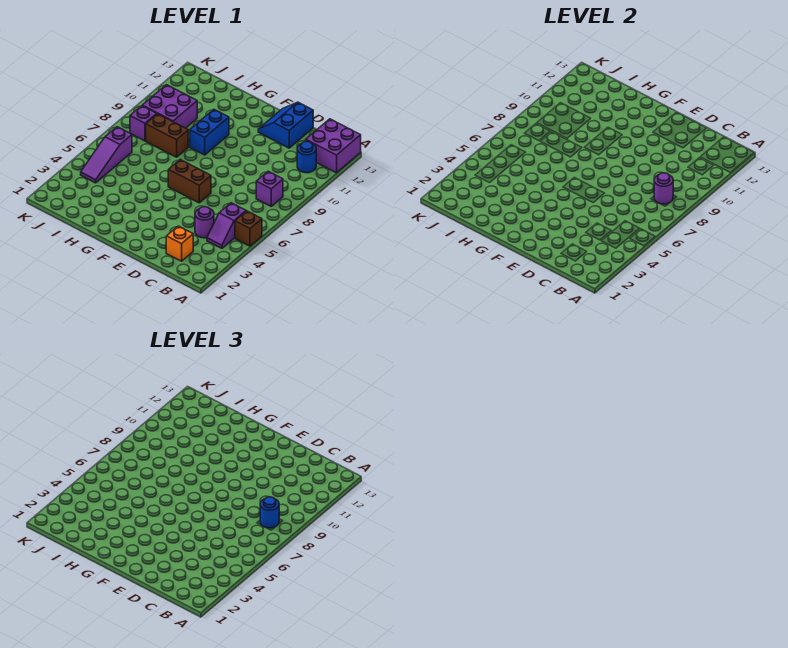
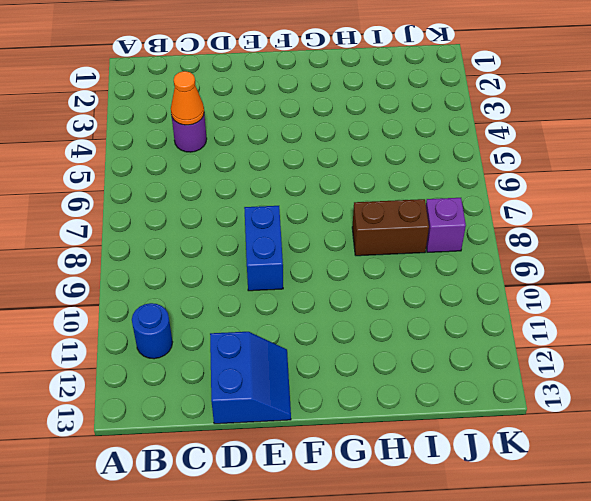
orange cone C4 level 2 -> none
blue brick E8:E9 level 1 -> blue brick G9:G10 level 1
none -> brown brick A5 level 1
none -> purple brick A12:B13 level 1
none -> purple slope B4:B5 level 1 top 5

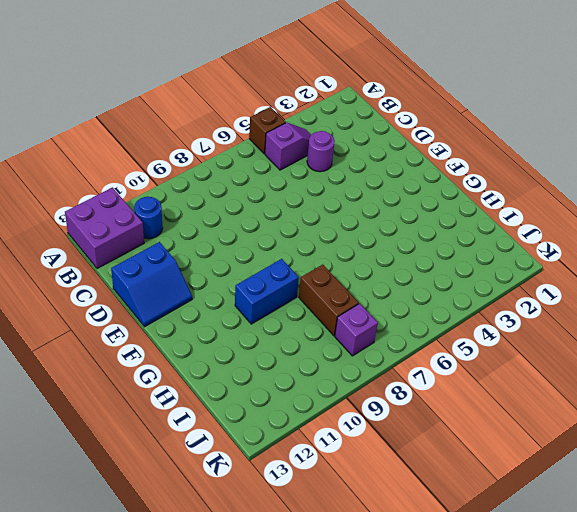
none -> purple brick B8 level 1
none -> orange brick C2 level 1
none -> brown brick E6:F6 level 1

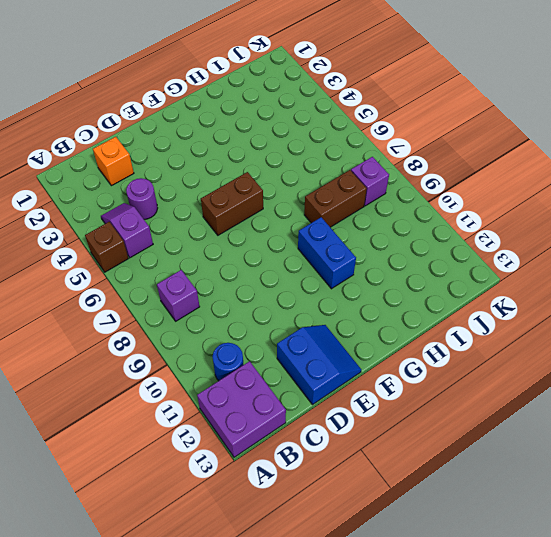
none -> purple brick I9:J10 level 1
none -> purple slope J4:J6 level 1 top 6
none -> purple round brick B8 level 2

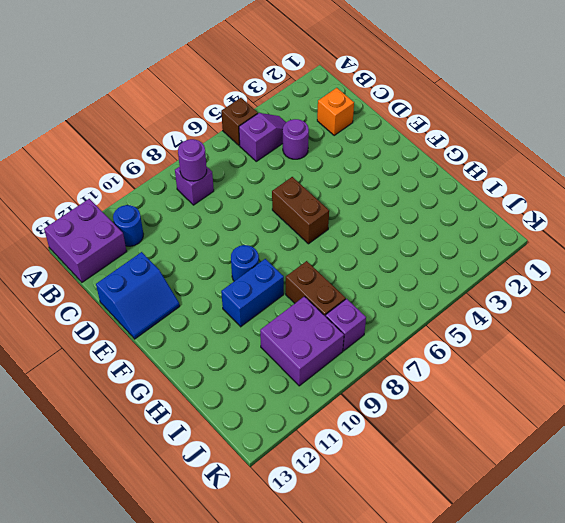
blue round brick F9 level 1 -> blue round brick B8 level 3
none -> purple slope J4:J6 level 1 top 6

